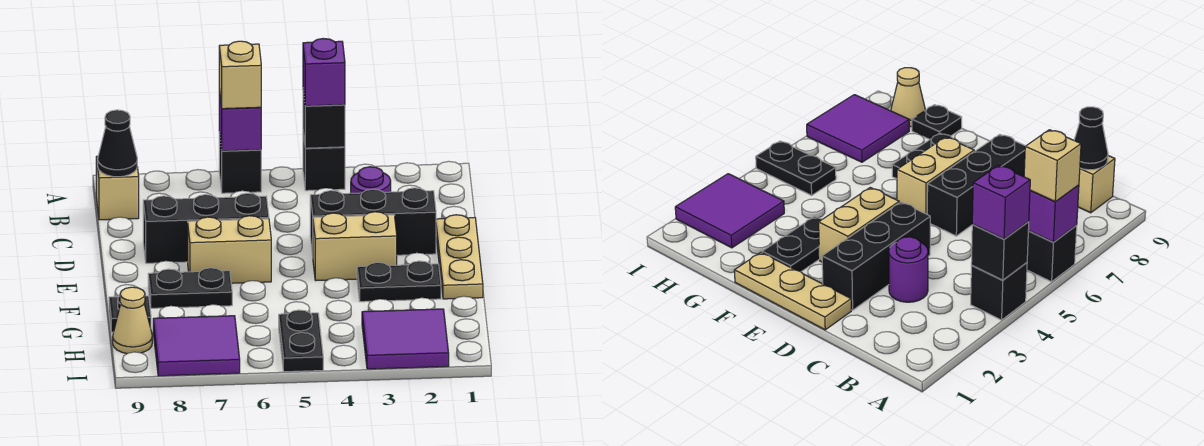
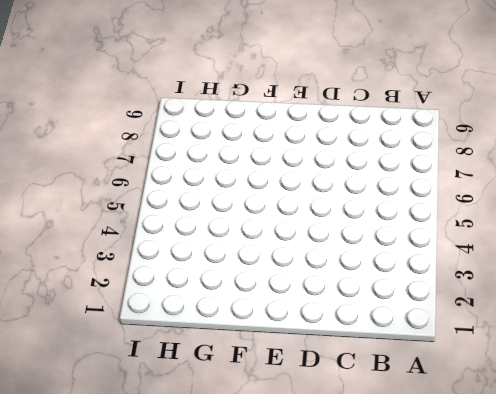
none -> black brick A4 level 1
none -> black brick A6 level 1
none -> tan brick B9 level 1

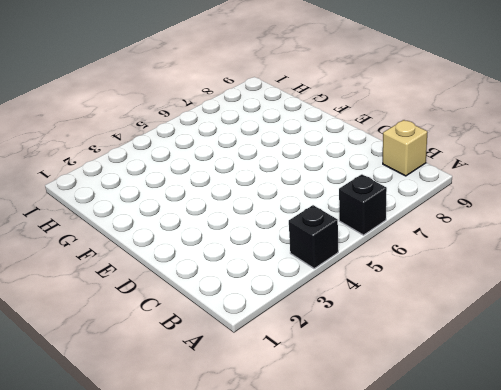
none -> purple round brick C3 level 1
none -> tan plate D1:F1 level 1
none -> black brick D2:D4 level 1

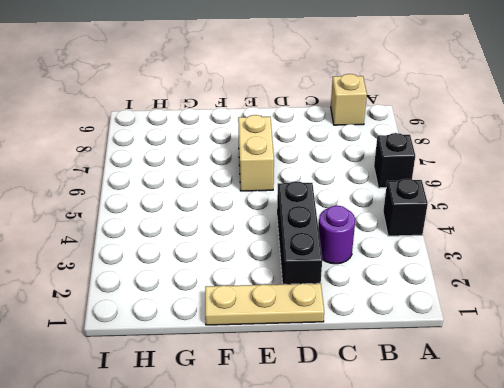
none -> black brick D6:D8 level 1
none -> tan brick E3:E4 level 1
none -> black plate F2:F3 level 1

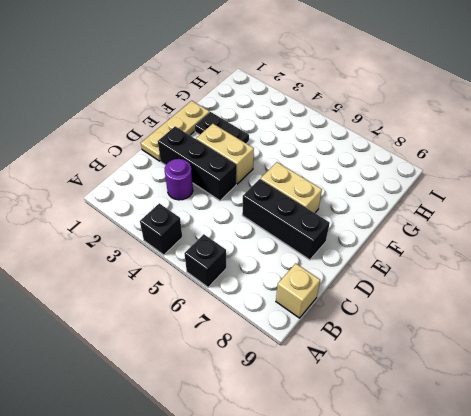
none -> black plate F7:F8 level 1
none -> black plate G9 level 1
none -> purple tile H2:I3 level 1

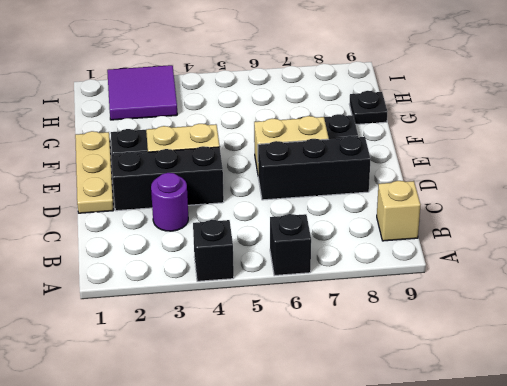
none -> black plate H5:I5 level 1
none -> purple tile H7:I8 level 1
none -> tan cone H9 level 1

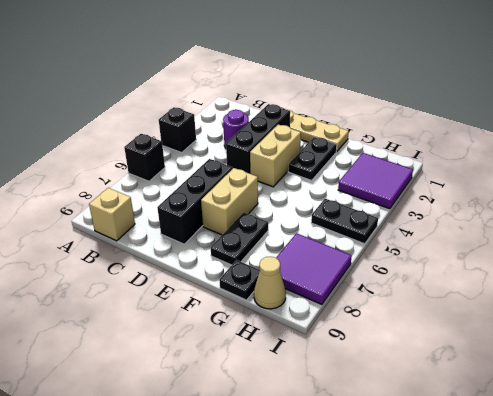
none -> black brick A4 level 2
none -> purple brick A6 level 2
none -> black cone B9 level 2

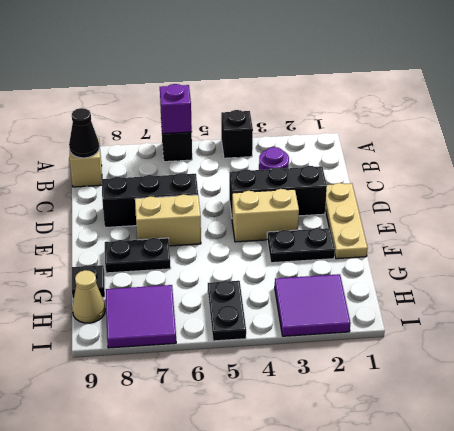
none -> black brick A4 level 2
none -> purple brick A4 level 3
none -> tan brick A6 level 3

